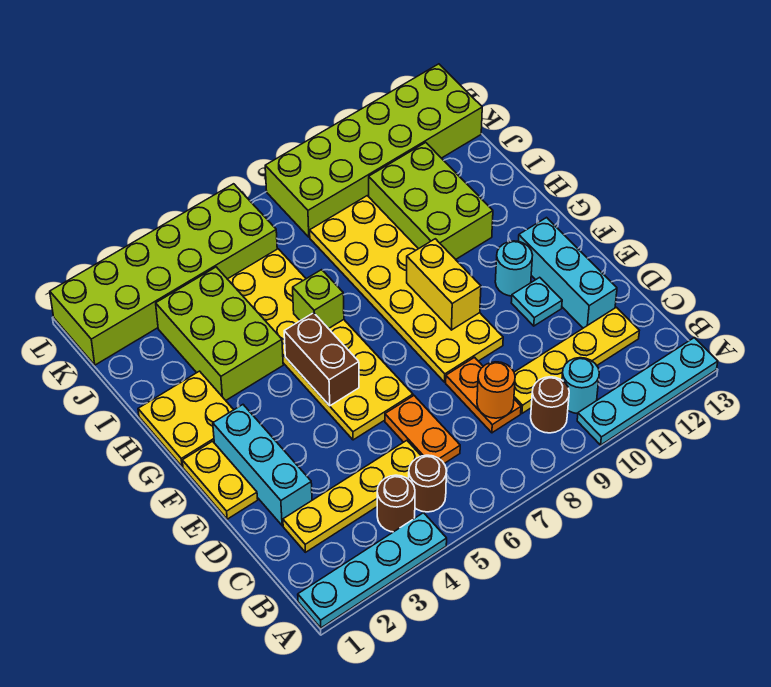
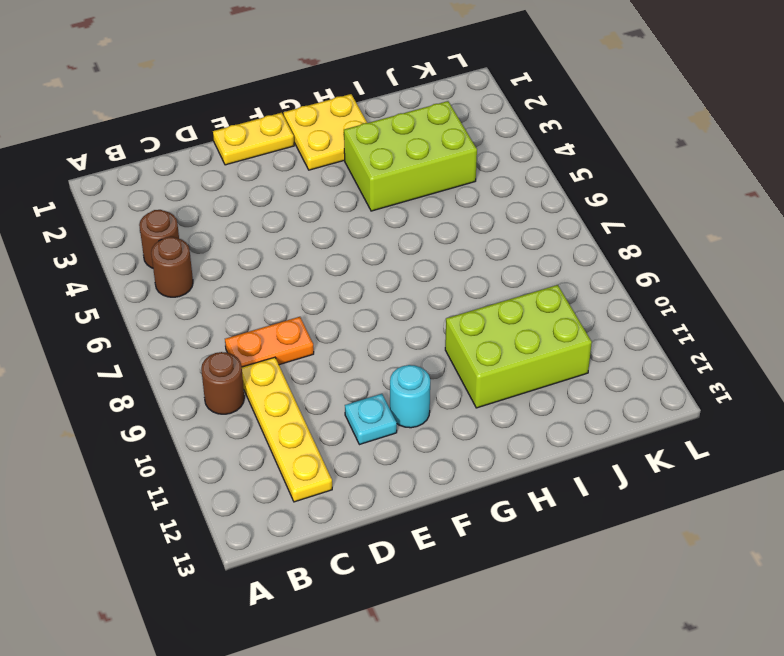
none -> cyan plate A1:A4 level 1
none -> cyan plate A10:A13 level 1
none -> cyan round brick B10 level 1

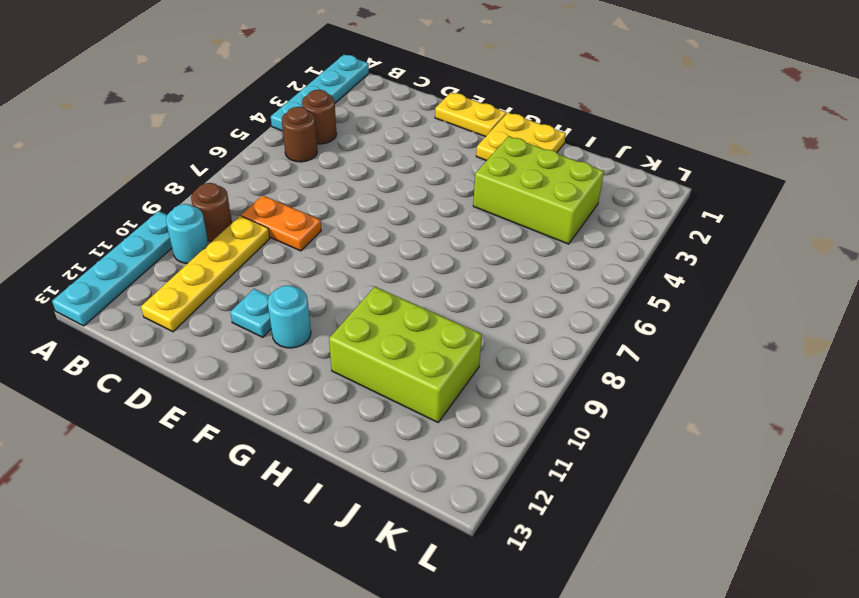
none -> yellow plate C2:C5 level 1
none -> orange plate C6:D6 level 1
none -> cyan brick D2:F2 level 1

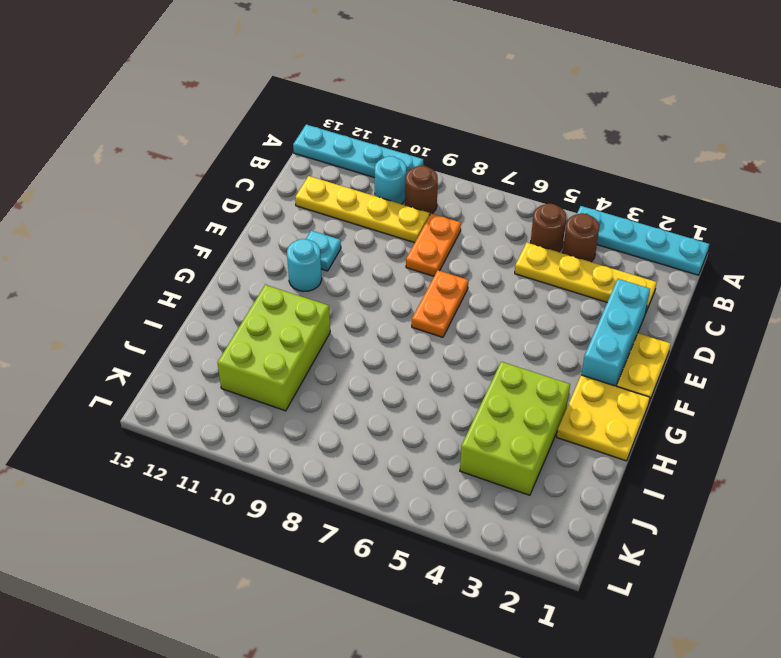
orange plate E7:F7 level 1 -> orange plate C6:D6 level 1
none -> cyan brick D12:F12 level 1
none -> yellow plate E5:J6 level 1
none -> yellow plate E8:J9 level 1

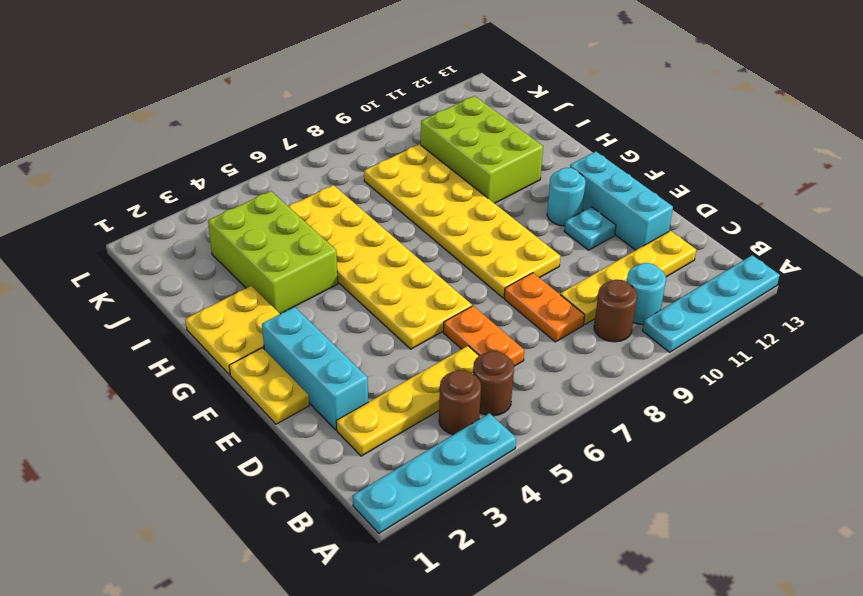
none -> lime brick K1:L6 level 1
none -> lime brick K8:L13 level 1
none -> orange round brick C8 level 2

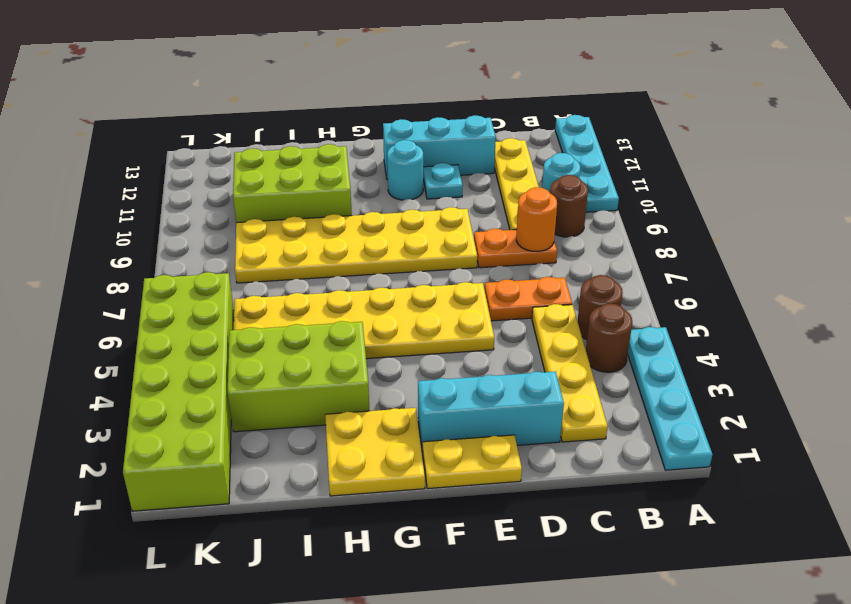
none -> lime brick K8:L13 level 1
none -> brown brick F5:G5 level 2
none -> yellow brick F9:G9 level 2

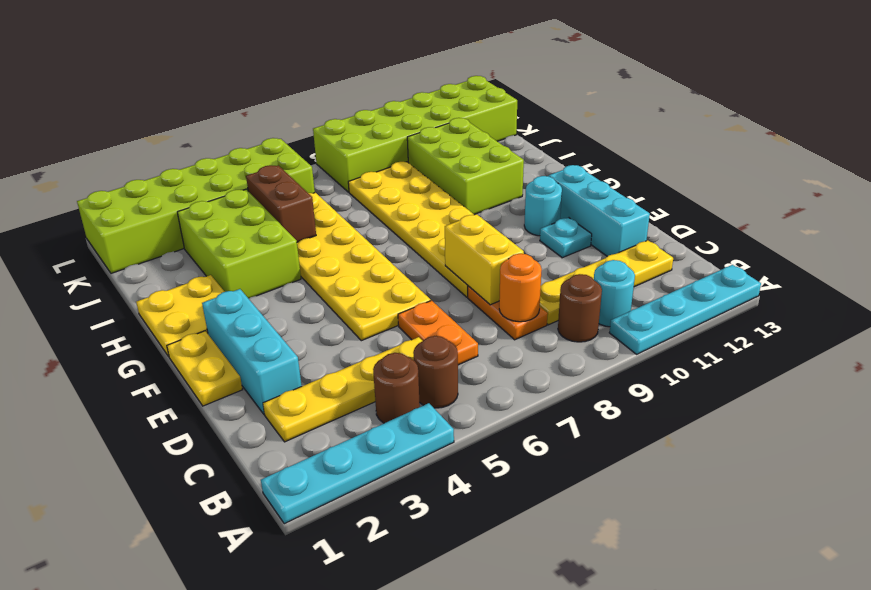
yellow brick D8:E8 level 2 -> yellow brick F9:G9 level 2
brown brick I5:J5 level 2 -> brown brick F5:G5 level 2
none -> lime brick H6 level 2

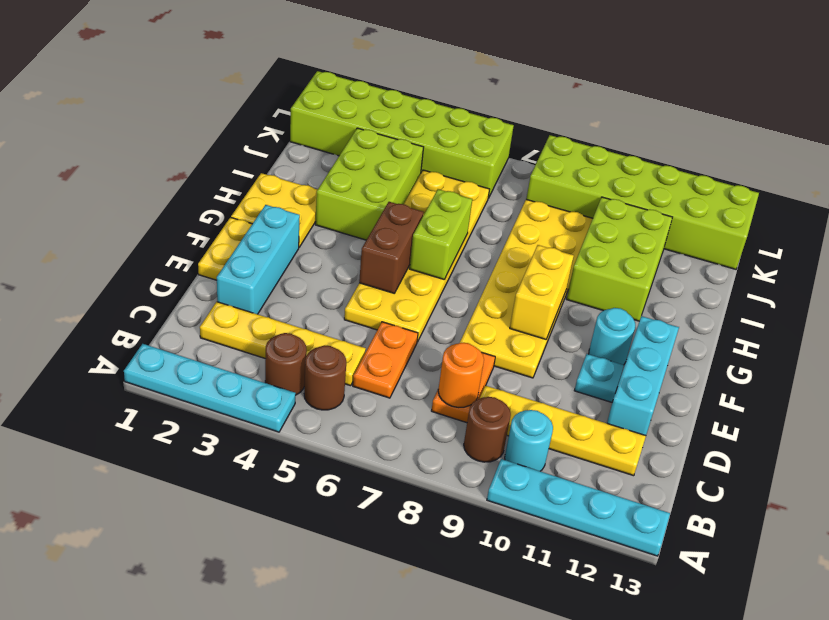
lime brick G6:H6 level 2 -> lime brick H6 level 2

